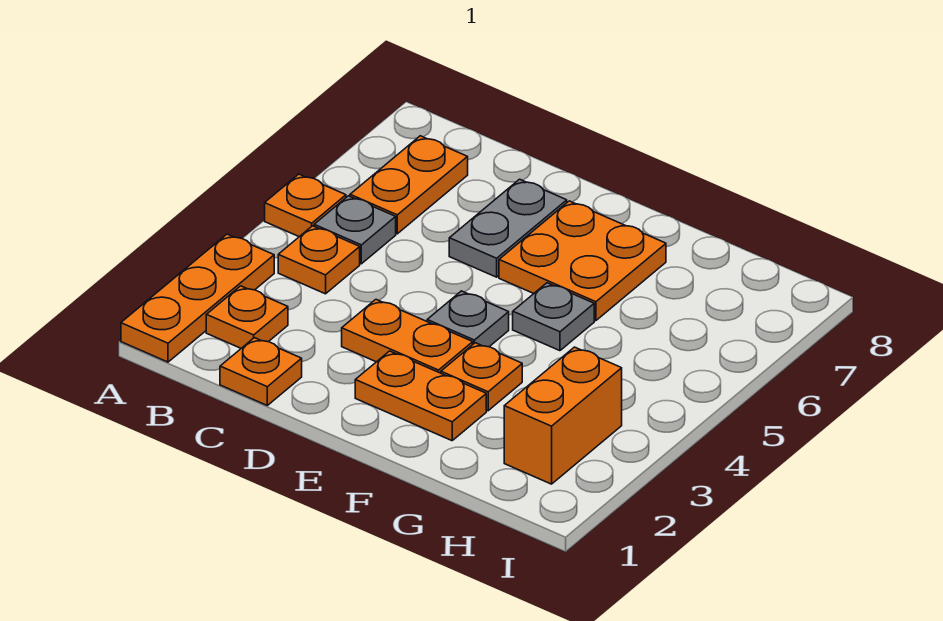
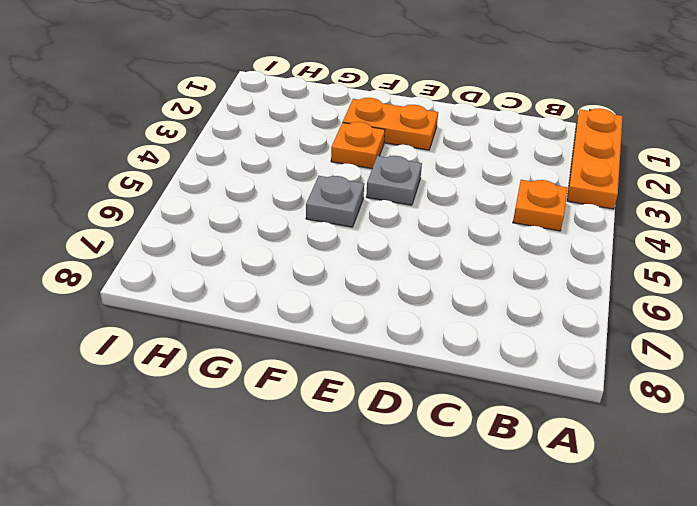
none -> orange plate A5 level 1
none -> orange plate B2 level 1
none -> grey plate B5 level 1

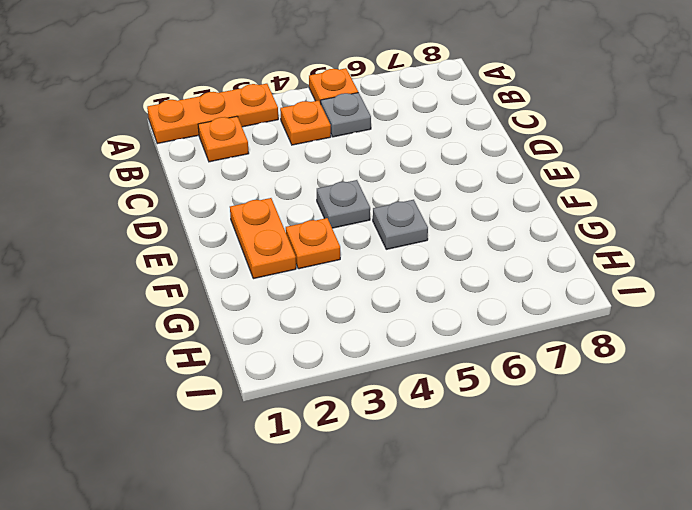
none -> orange plate B6:B7 level 1
none -> orange plate C1 level 1
none -> orange plate D3:E3 level 1

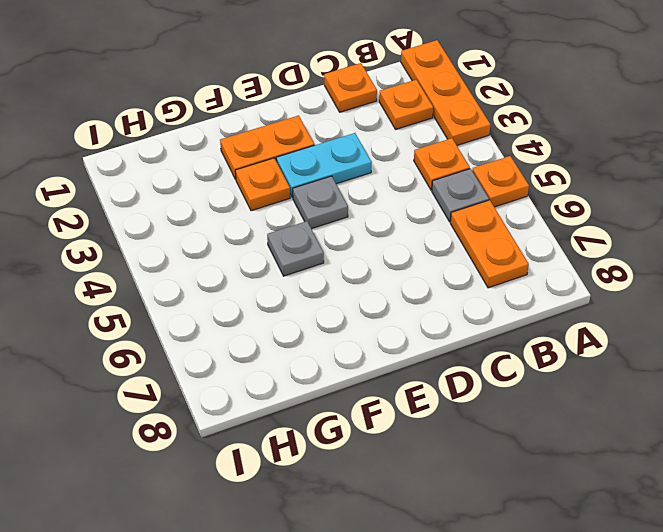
cyan plate D3:E3 level 1 -> orange plate D3:E3 level 1
none -> grey plate D6:D7 level 1
none -> orange plate E6:F7 level 1
none -> orange brick H2:H3 level 1

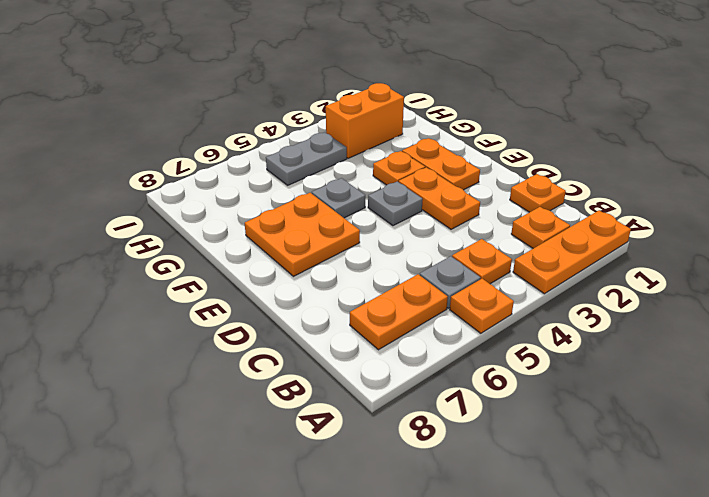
grey plate H4:H5 level 1 -> grey plate D6:D7 level 1

